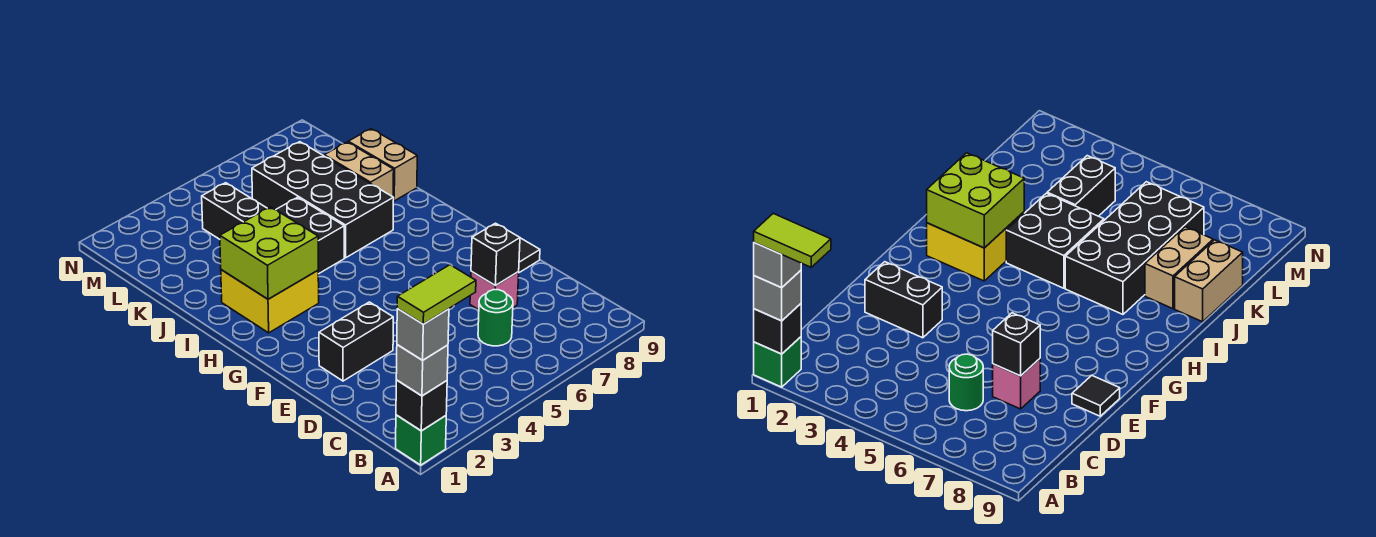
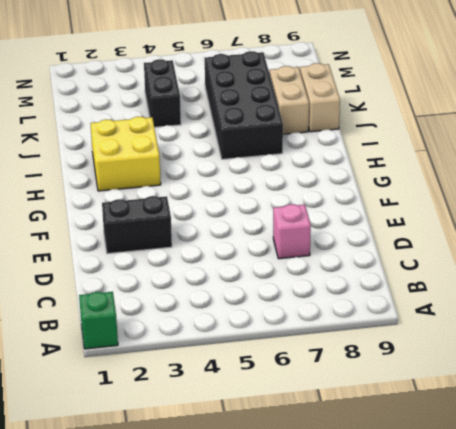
none -> green round brick C6 level 1
none -> black tile E9 level 1
none -> black brick I4:J5 level 1

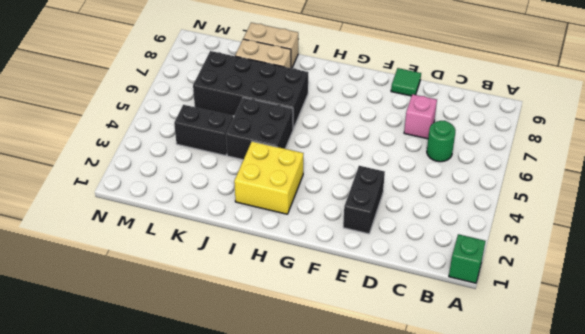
green tile E9 level 1 -> black tile E9 level 1
none -> black brick A1 level 2
none -> black brick D7 level 2
none -> lime brick H2:I3 level 2

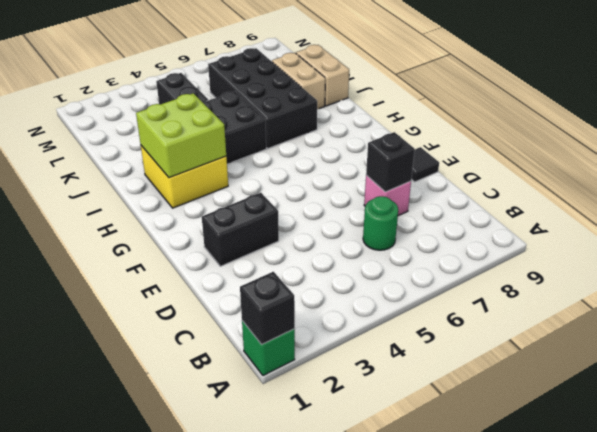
none -> grey brick A1 level 3
none -> grey brick A1 level 4
none -> lime tile A1:A2 level 5

